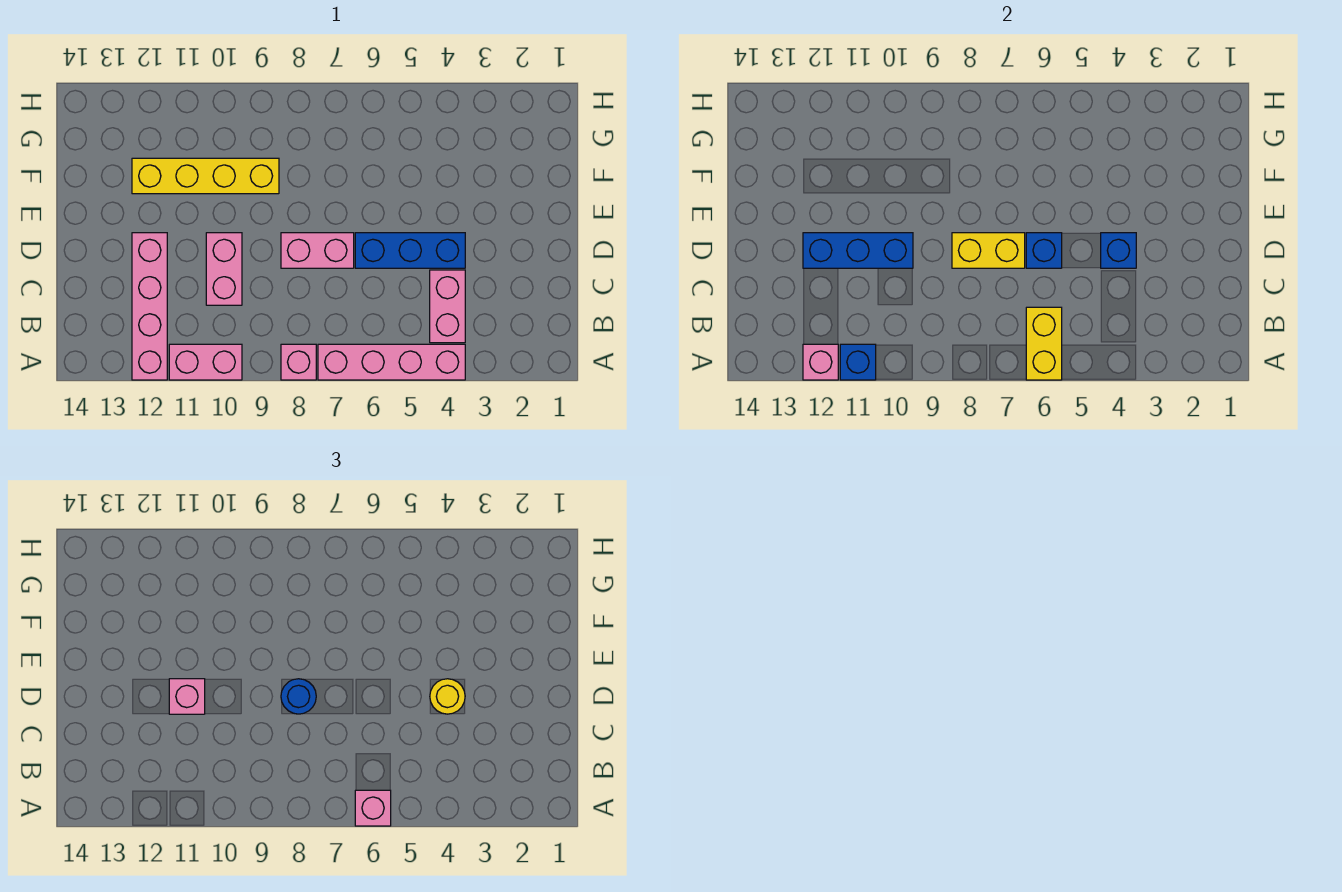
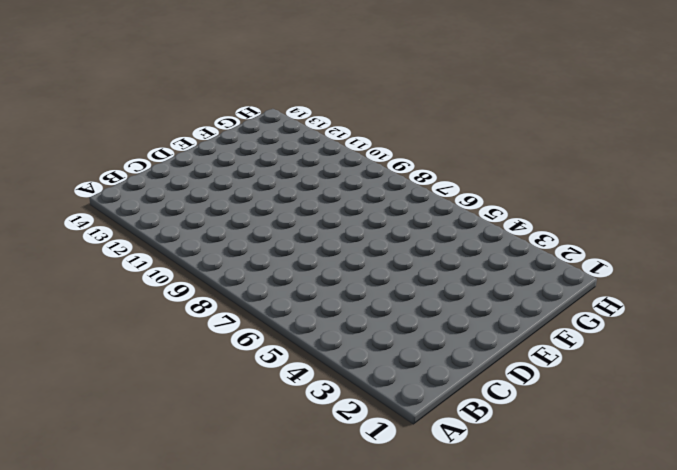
none -> pink brick A4:A7 level 1
none -> pink brick A8 level 1
none -> pink brick A10:A11 level 1

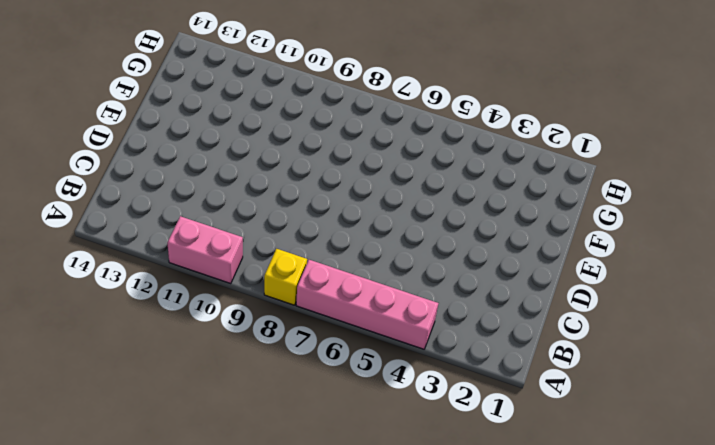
yellow brick A8 level 1 -> pink brick A8 level 1
none -> pink brick A12:D12 level 1
none -> pink brick B4:C4 level 1
none -> pink brick C10:D10 level 1

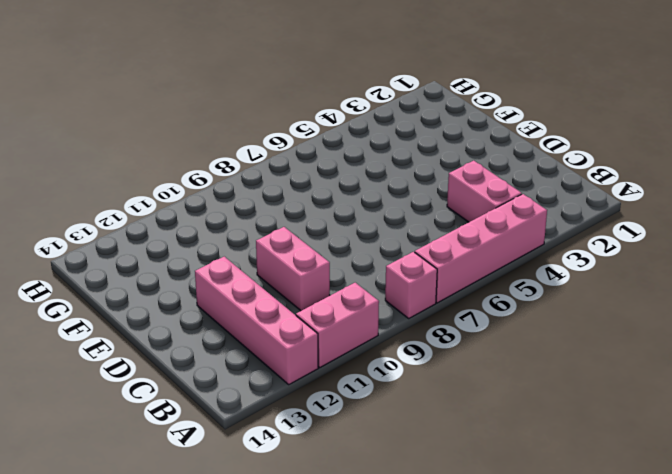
none -> blue brick D4:D6 level 1
none -> pink brick D7:D8 level 1
none -> yellow brick F9:F12 level 1

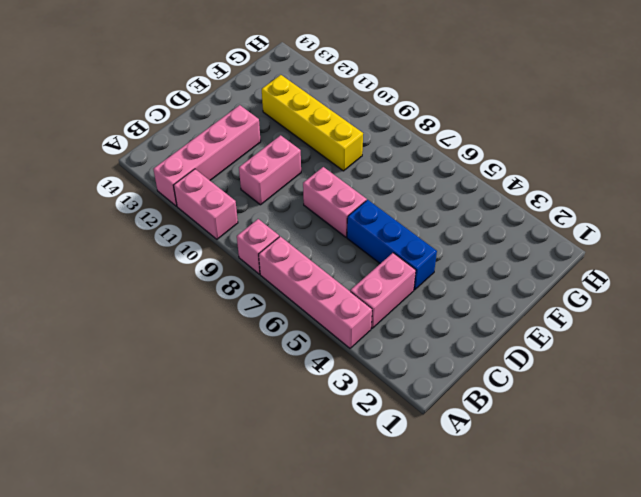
none -> yellow brick A6:B6 level 2
none -> blue brick A11 level 2
none -> pink brick A12 level 2

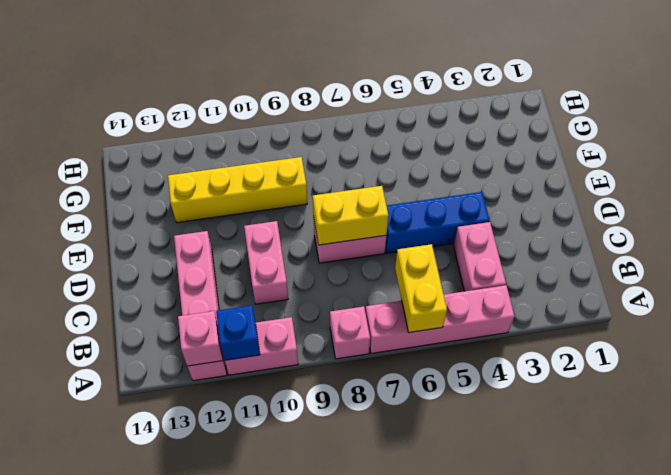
none -> blue brick D4 level 2
none -> blue brick D6 level 2
none -> blue brick D10:D12 level 2

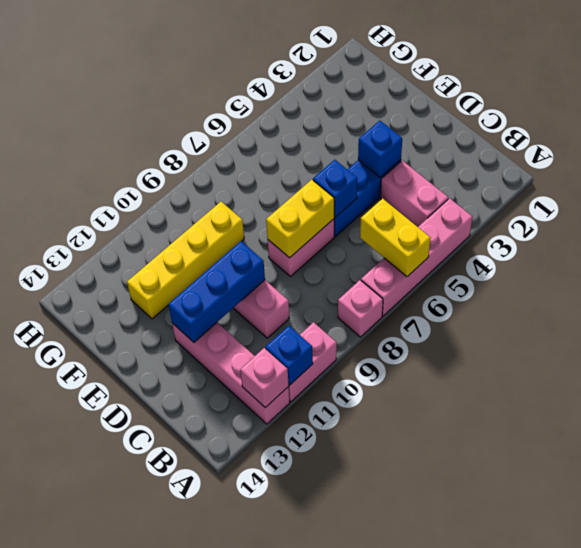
none -> pink brick A6 level 3
none -> yellow round brick D4 level 3
none -> blue round brick D8 level 3

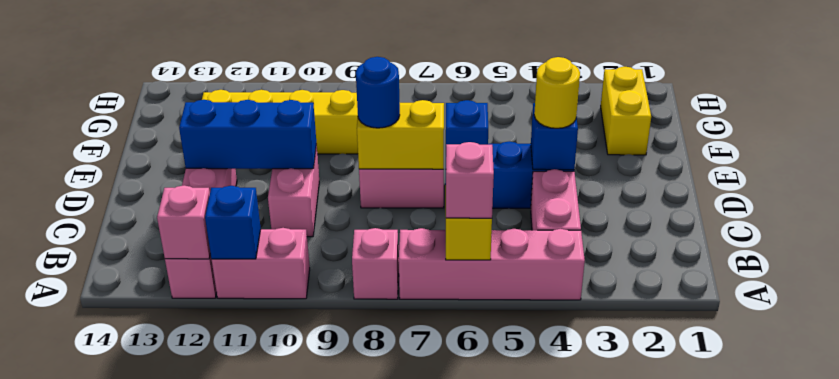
yellow brick F2:G2 level 1 -> none
none -> pink brick D11 level 3

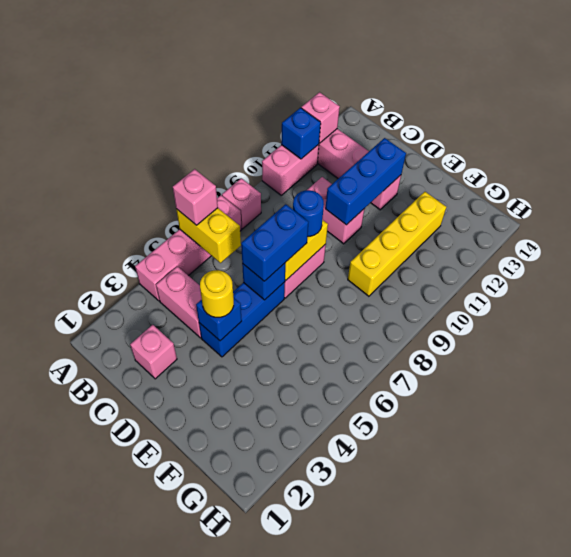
pink brick C2 level 1 -> pink brick D11 level 3
blue brick D6:D7 level 3 -> none

